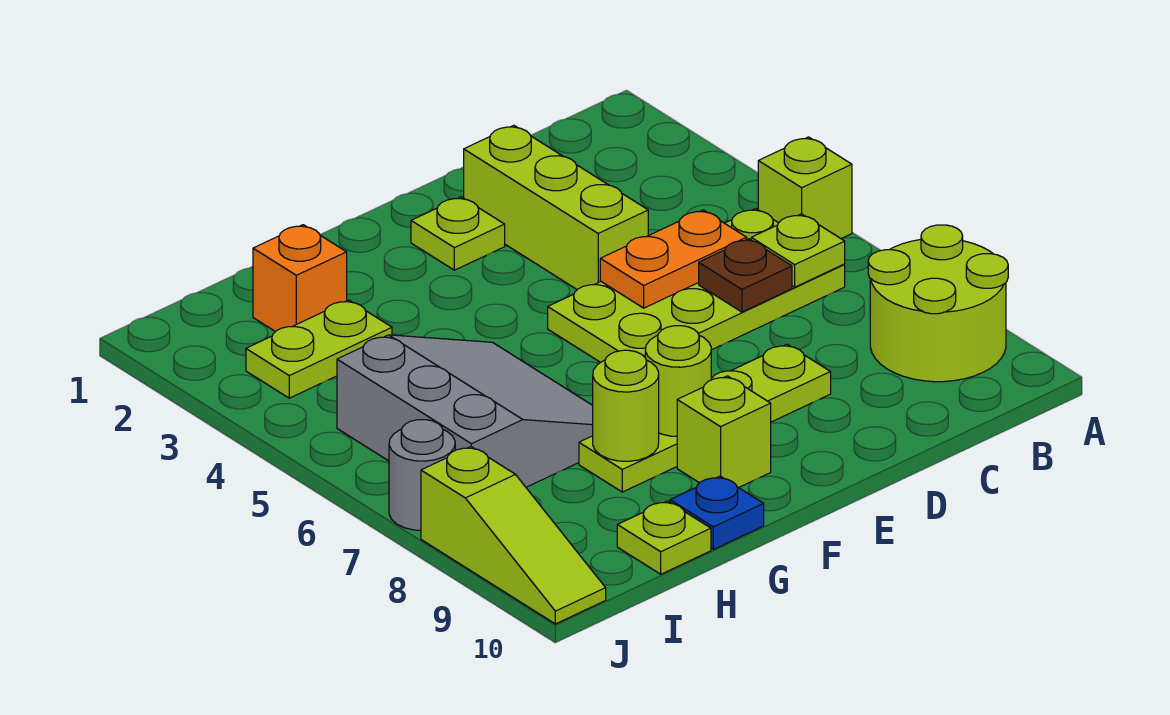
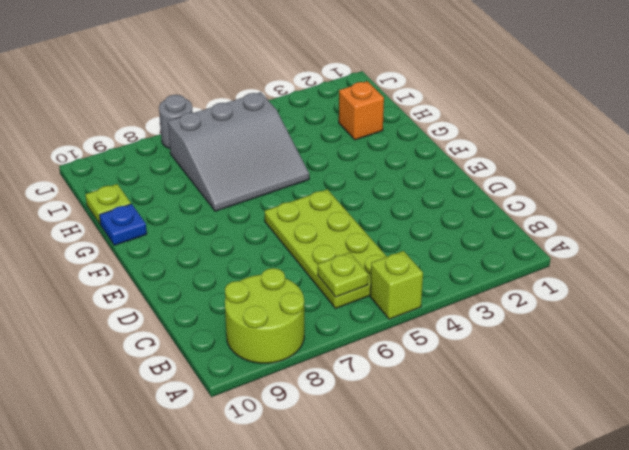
none -> lime brick D2:D4 level 1
none -> lime plate D8:G8 level 1
none -> lime plate E2 level 1

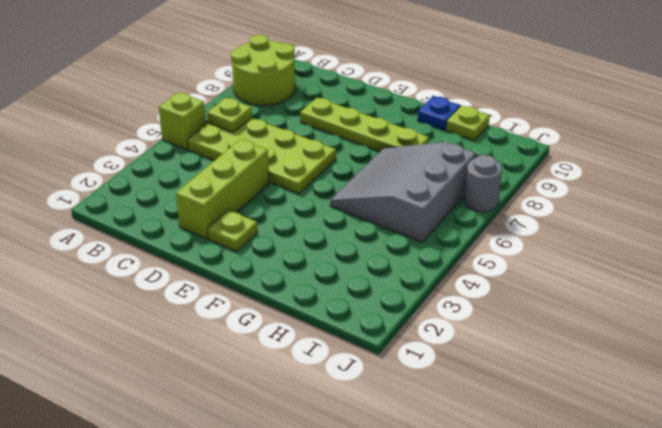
none -> lime brick F9 level 1
none -> orange brick H2 level 1
none -> lime plate H3:I3 level 1

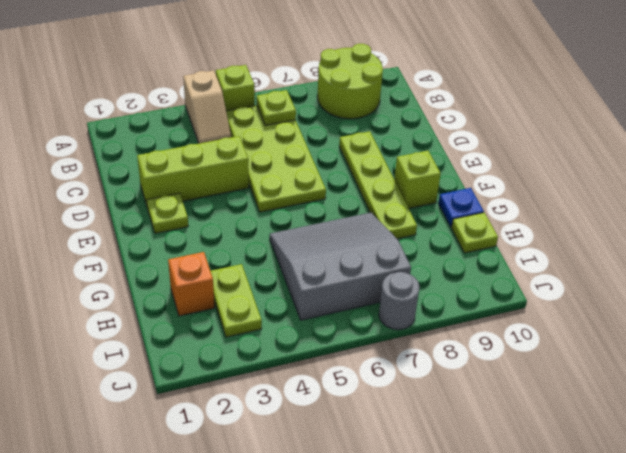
tan slope A4:B4 level 1 top A -> none
none -> lime slope J8:J10 level 1 top 8
none -> orange plate C5:D5 level 2
none -> brown plate C6 level 2

